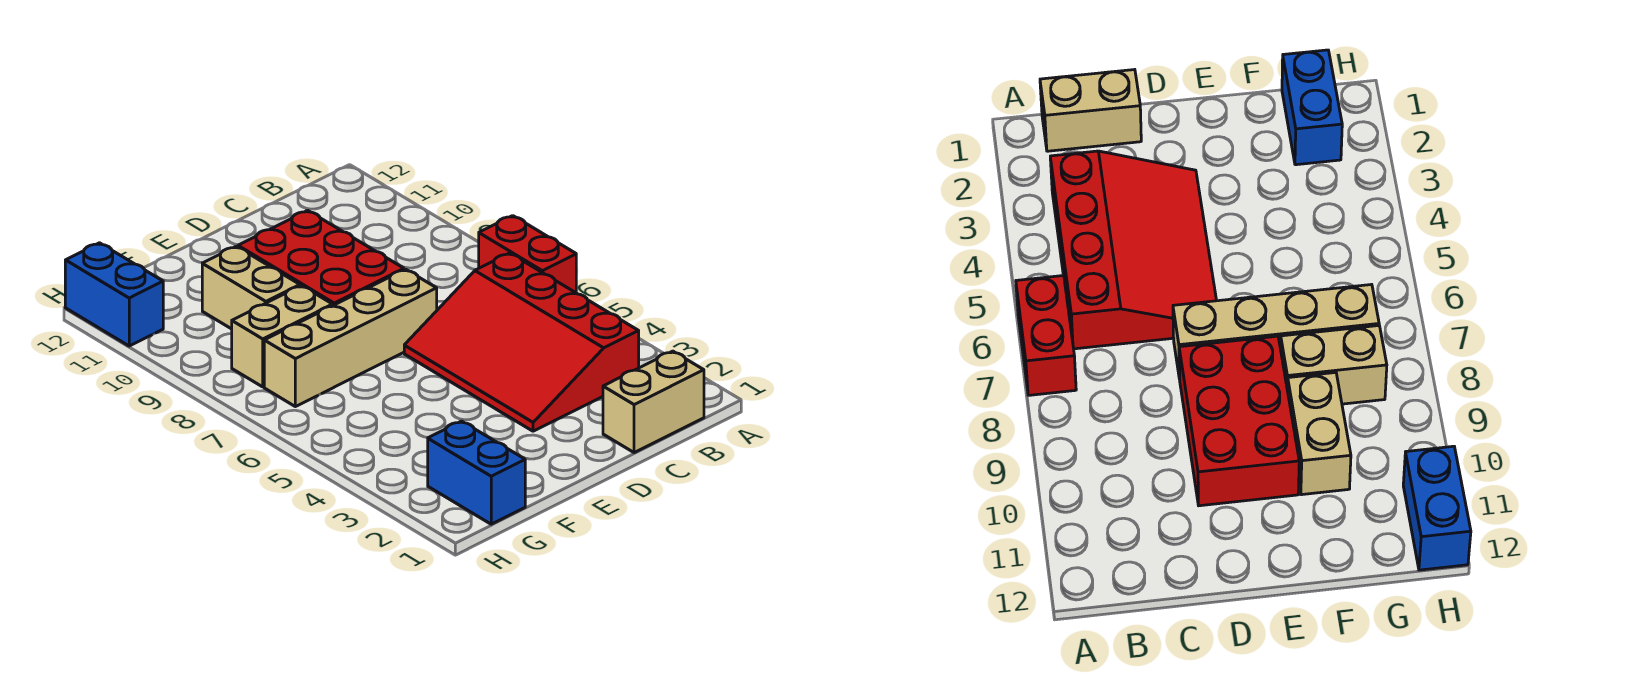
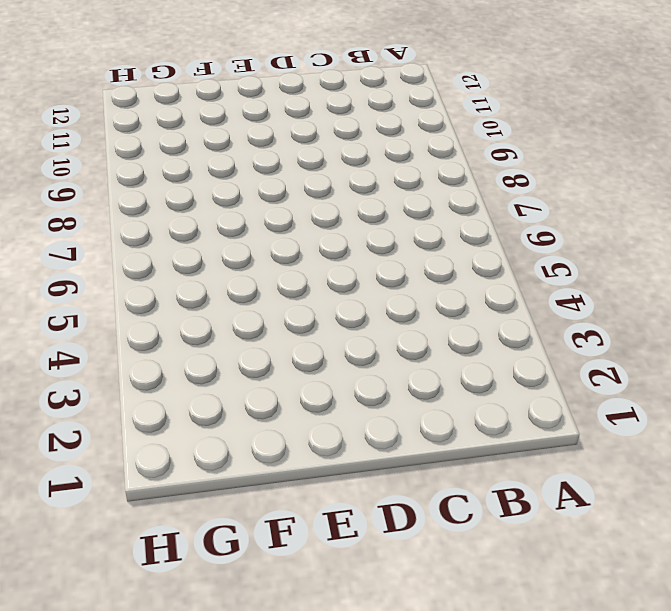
none -> red brick A6:A7 level 1
none -> tan brick B1:C1 level 1

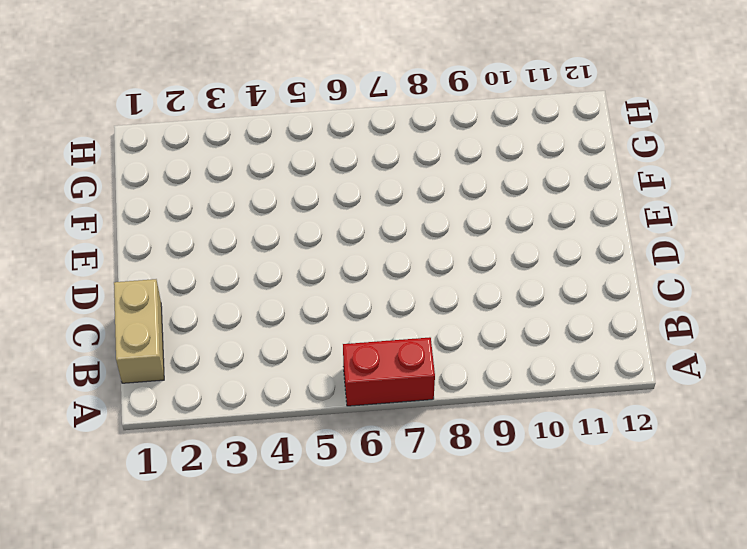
none -> red slope B3:D6 level 1 top B
none -> tan brick D7:G7 level 1

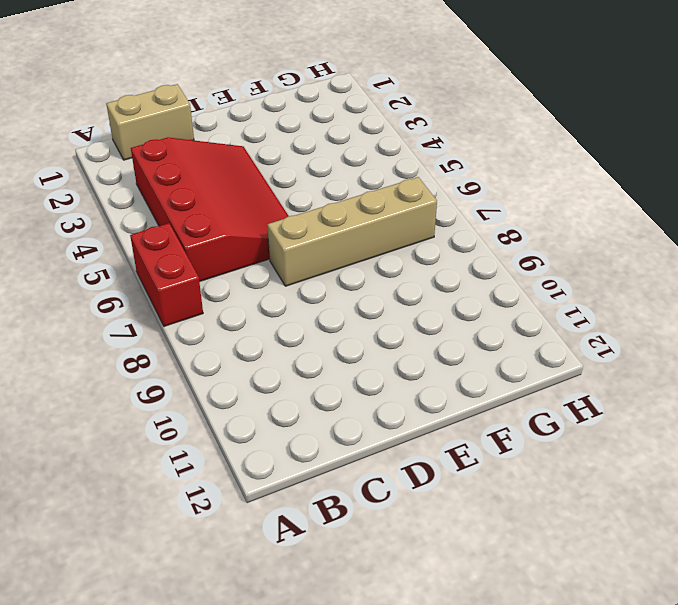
none -> red brick D8:E10 level 1
none -> tan brick F8:G8 level 1

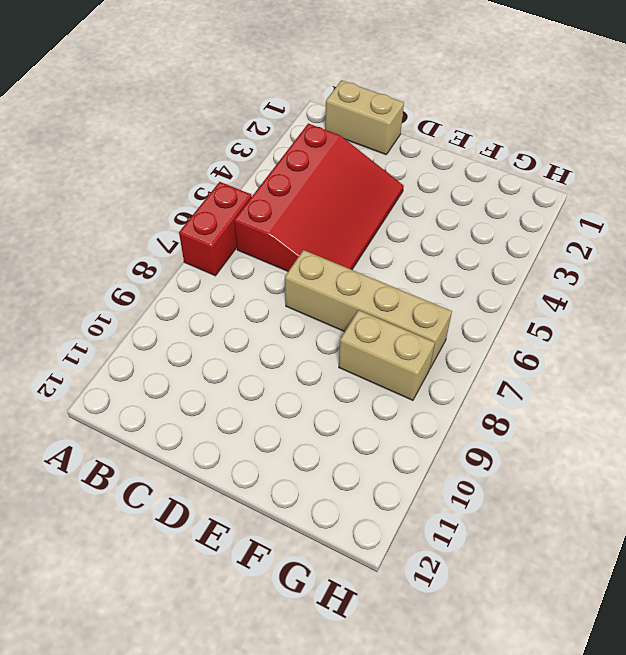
none -> red brick D8:E10 level 1
none -> tan brick F9:F10 level 1

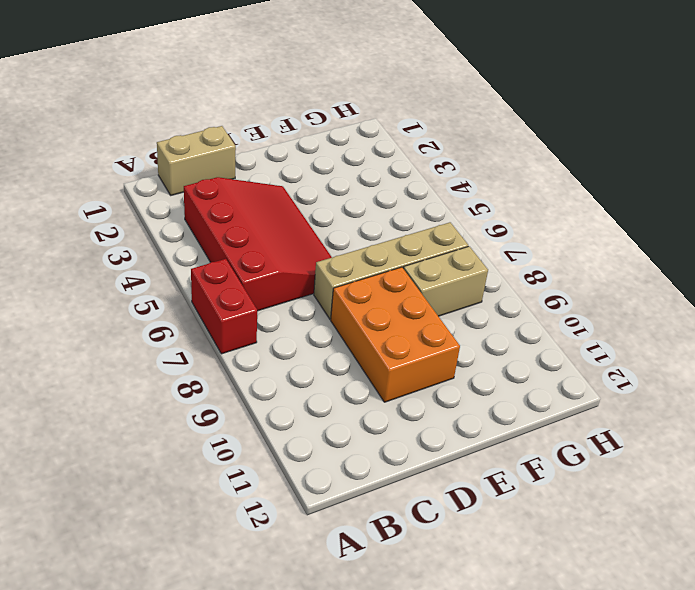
orange brick D8:E10 level 1 -> red brick D8:E10 level 1
none -> tan brick F9:F10 level 1
none -> blue brick G1:G2 level 1

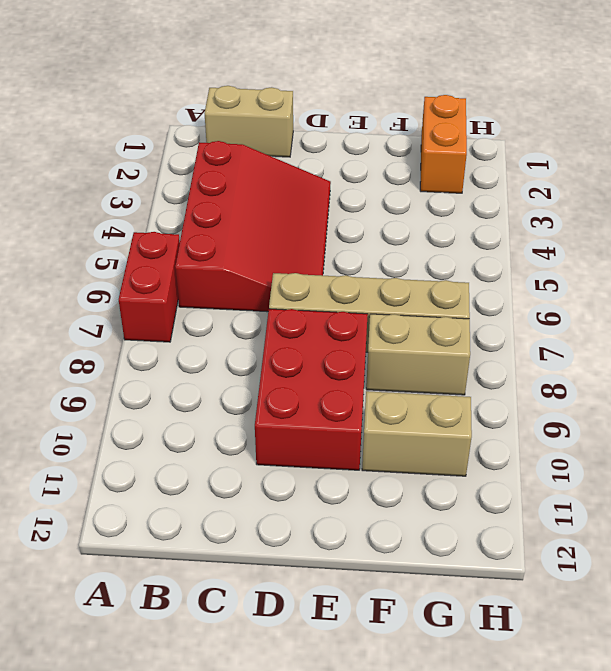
tan brick F10:G10 level 1 -> tan brick F9:F10 level 1
orange brick G1:G2 level 1 -> blue brick G1:G2 level 1
none -> blue brick H11:H12 level 1

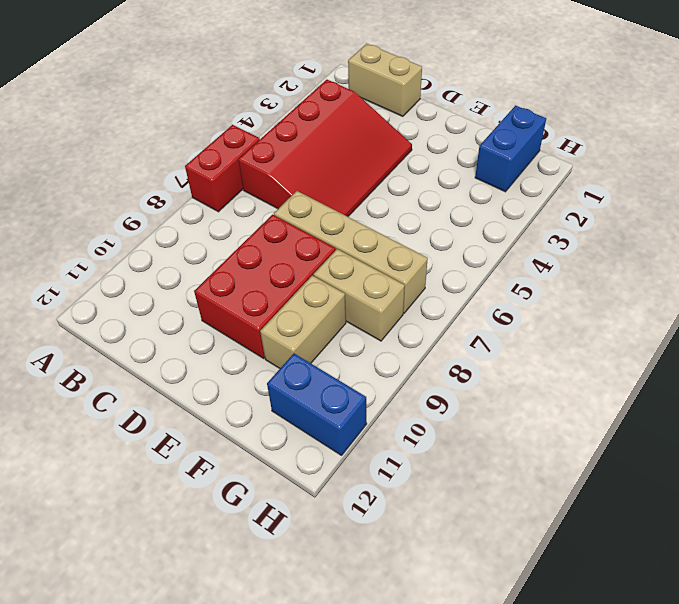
blue brick G11:H11 level 1 -> blue brick H11:H12 level 1

